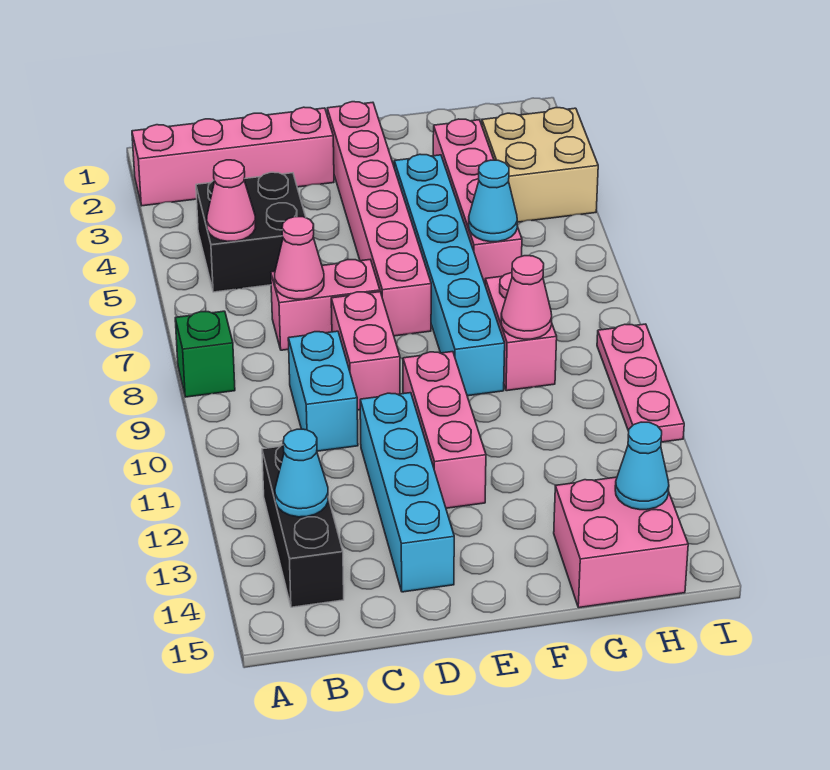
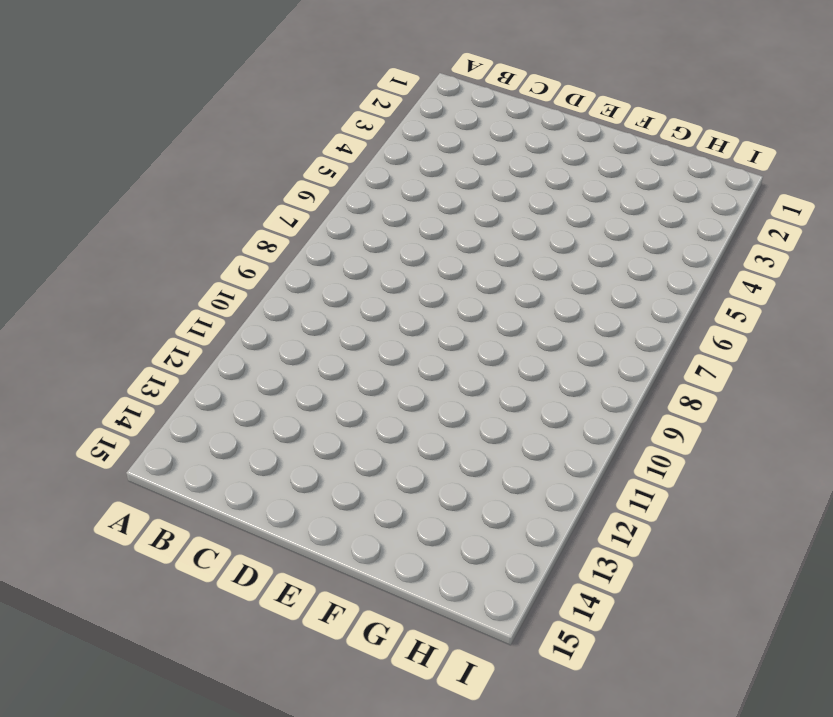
none -> pink brick A2:D2 level 1
none -> green brick A8 level 1
none -> black brick B4:C5 level 1

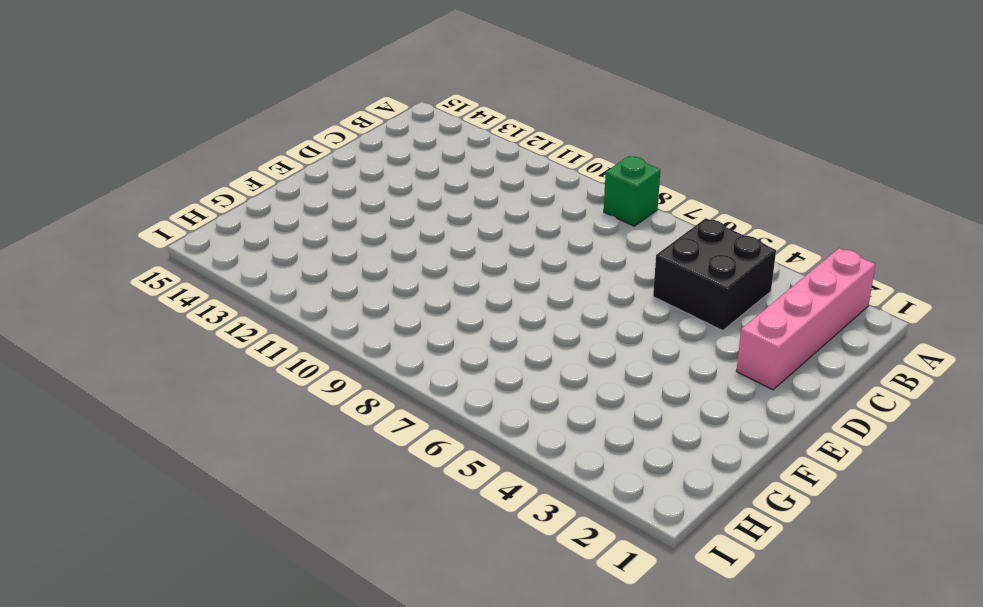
none -> black brick B12:B14 level 1
none -> pink brick C7:D7 level 1
none -> cyan brick C9:C10 level 1

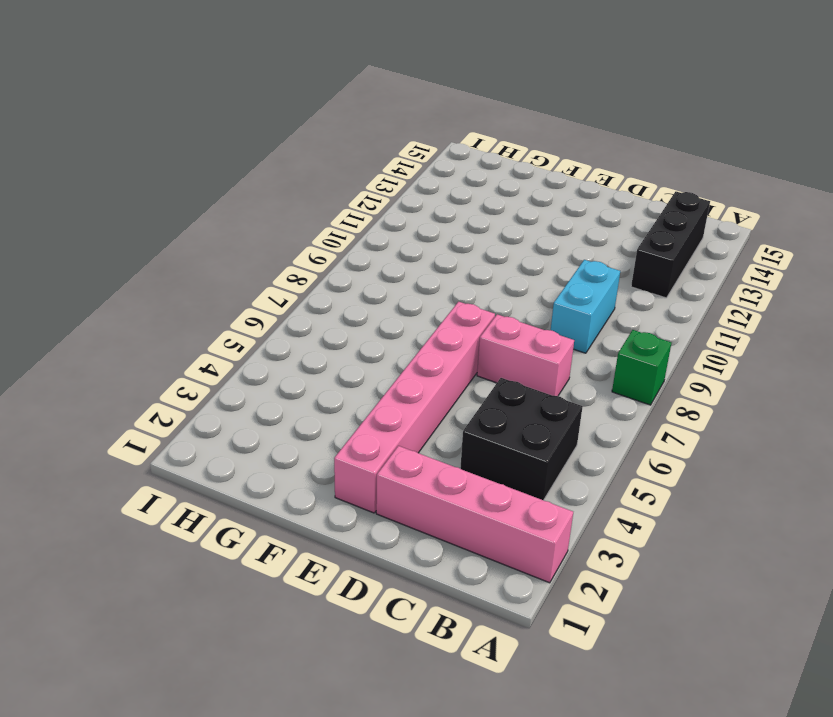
none -> pink brick D8:D9 level 1
none -> cyan brick D11:D14 level 1
none -> pink brick E10:E12 level 1

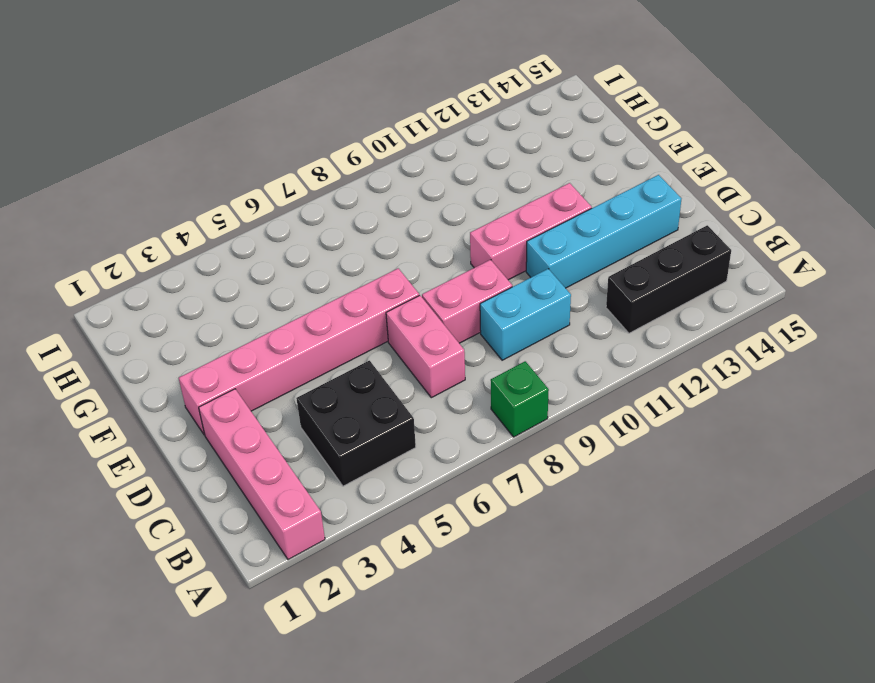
none -> cyan brick F4:F9 level 1
none -> pink brick G3:G6 level 1
none -> pink brick G8:G9 level 1

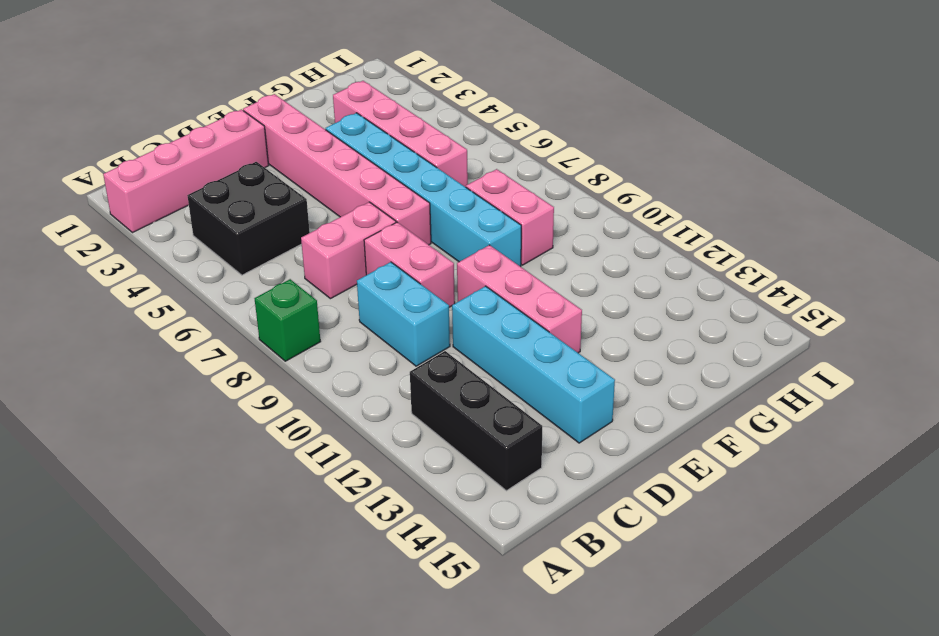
none -> pink brick G14:H15 level 1
none -> tan brick H3:I4 level 1
none -> pink plate I9:I11 level 1

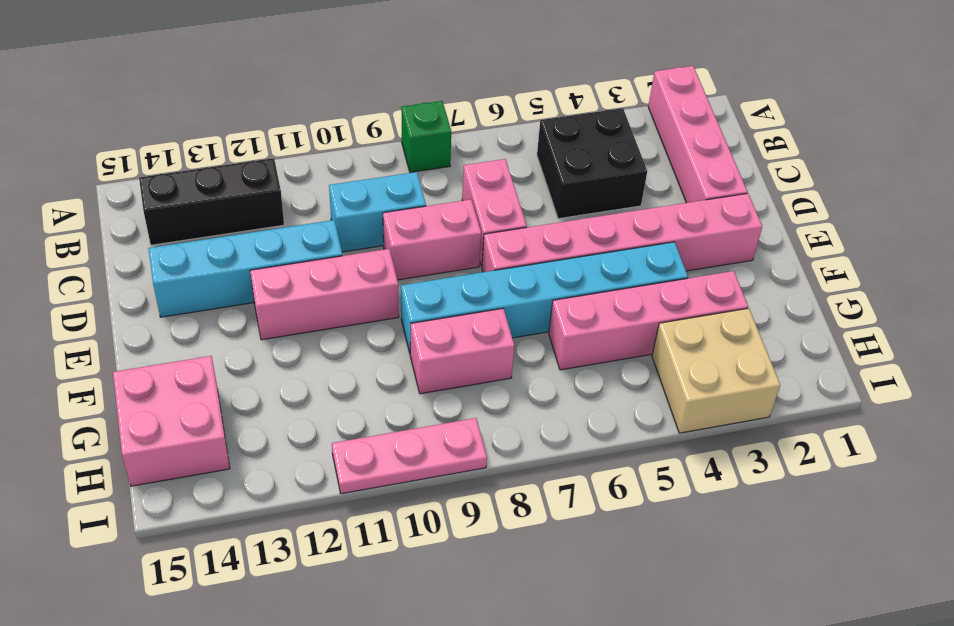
none -> pink cone B5 level 2
none -> cyan cone B13 level 2
none -> pink cone C7 level 2

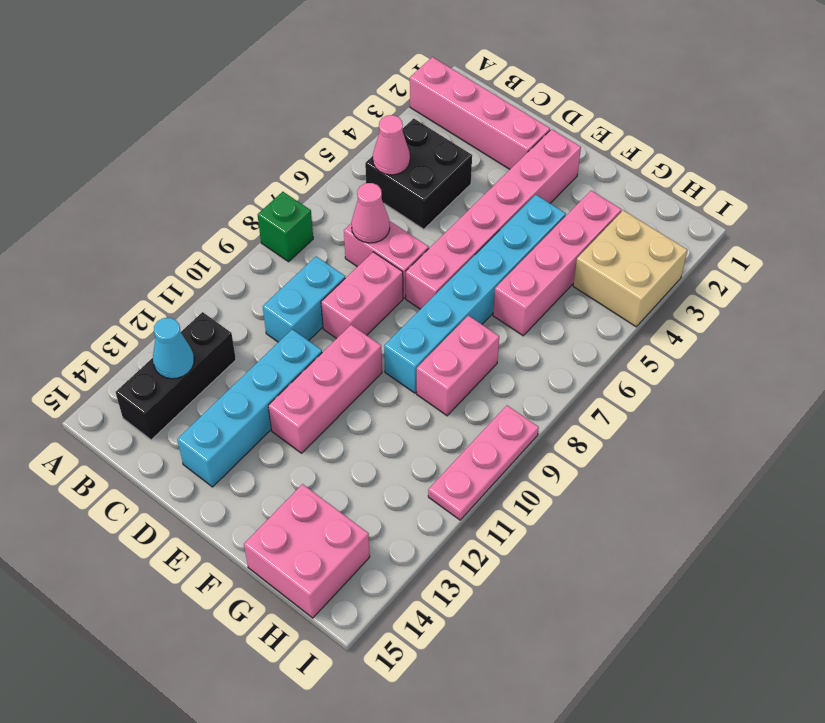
none -> cyan cone G6 level 2
none -> pink cone G9 level 2
none -> cyan cone H14 level 2

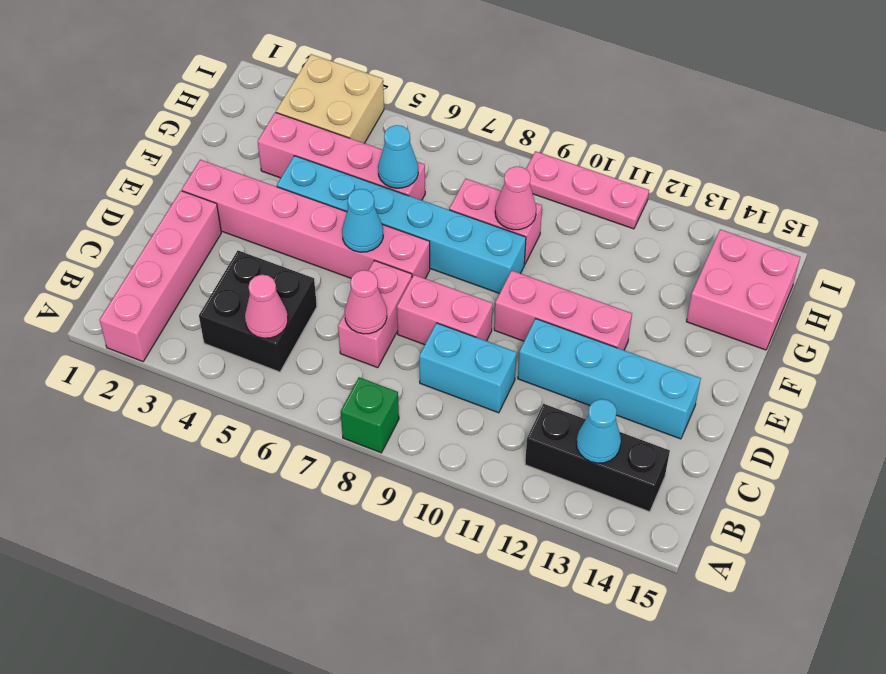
cyan cone E6 level 2 -> cyan cone H14 level 2

